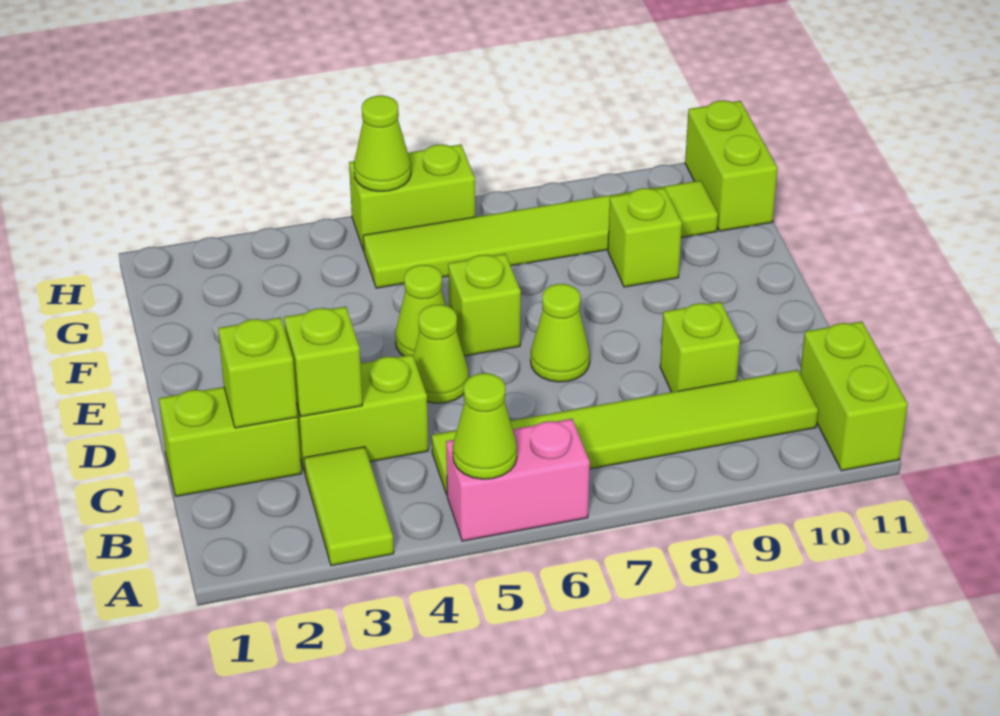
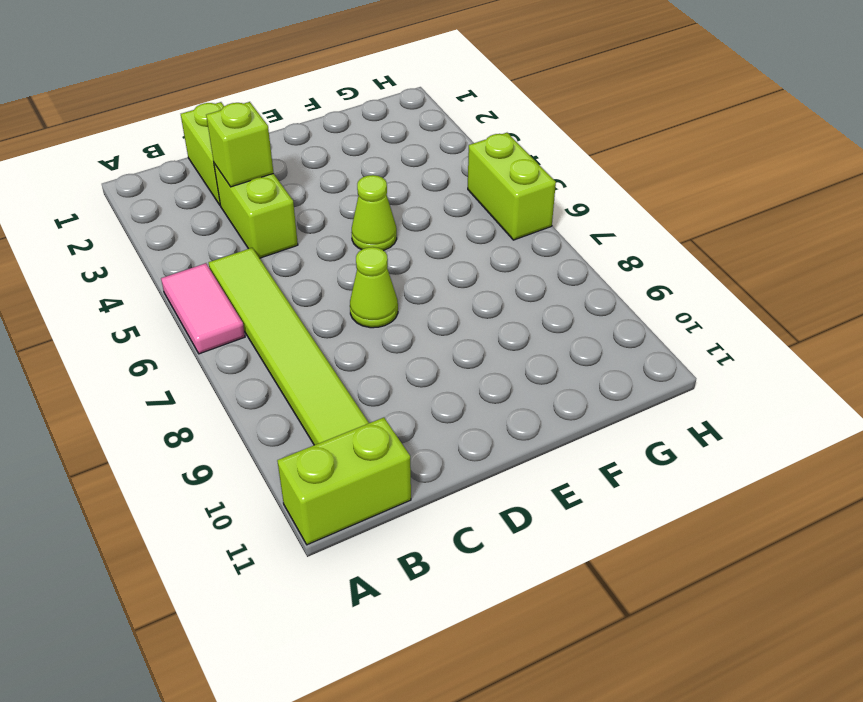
pink tile A5:A6 level 1 -> pink brick A5:A6 level 1
none -> lime tile A3:B3 level 1
none -> lime brick C9 level 1
none -> lime cone D5 level 1

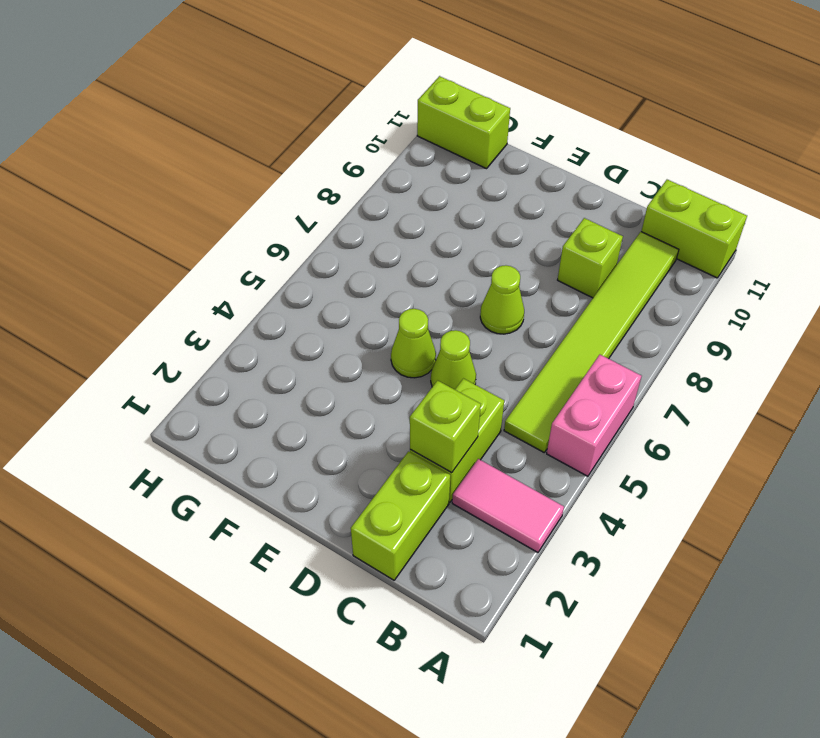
pink tile A3:B3 level 1 -> lime tile A3:B3 level 1
none -> lime brick E6 level 1
none -> lime brick F9 level 1
none -> lime tile G5:G10 level 1

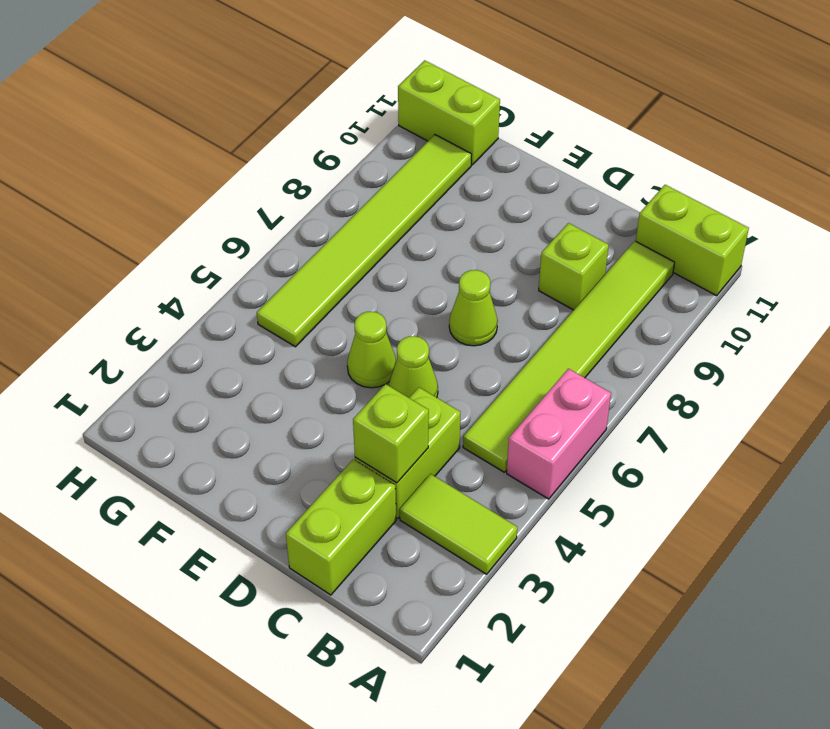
none -> lime brick E6 level 1
none -> lime brick F9 level 1
none -> lime brick H5:H6 level 1

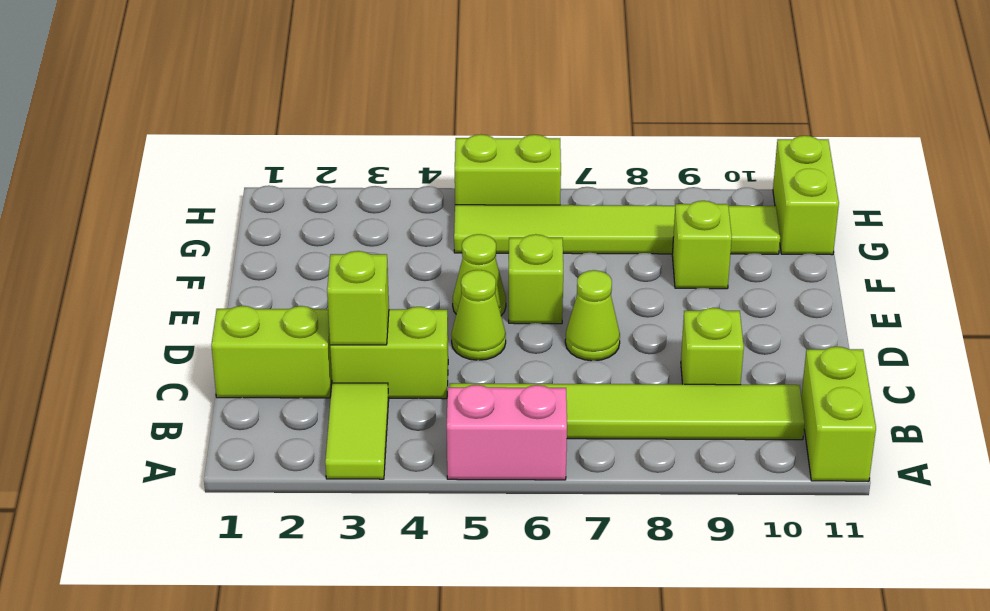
none -> lime cone A5 level 2
none -> lime brick C2 level 2
none -> lime cone H5 level 2

